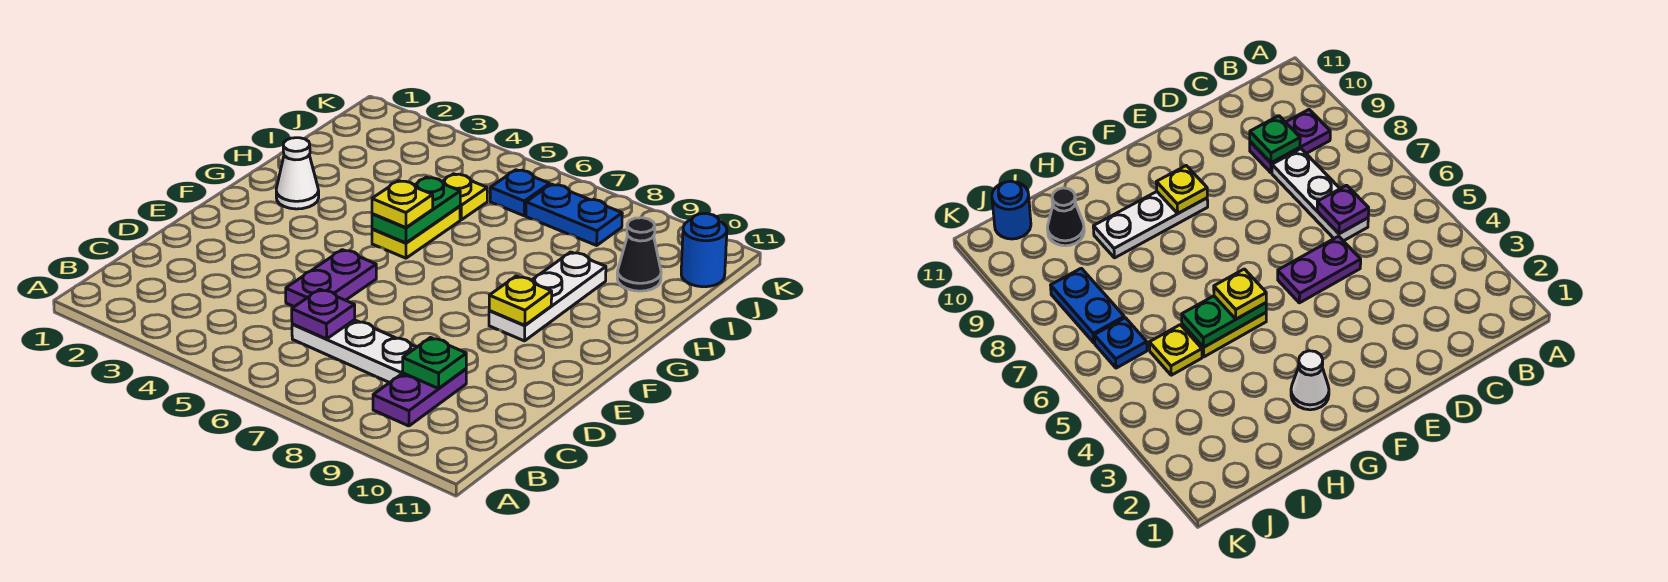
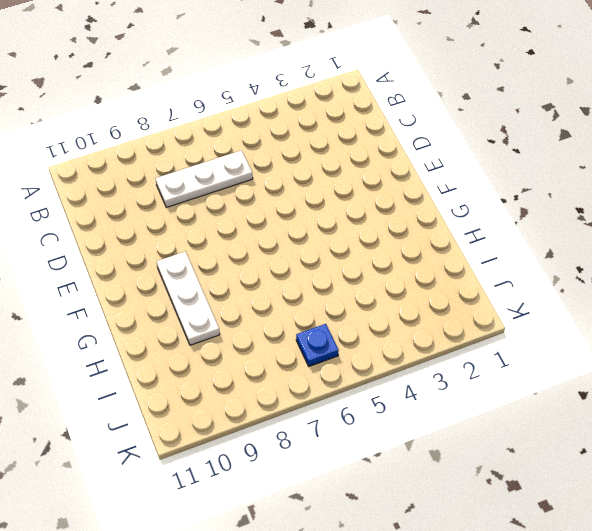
none -> purple plate B9:C9 level 1
none -> purple plate D5:E5 level 1
none -> white cone G2 level 1

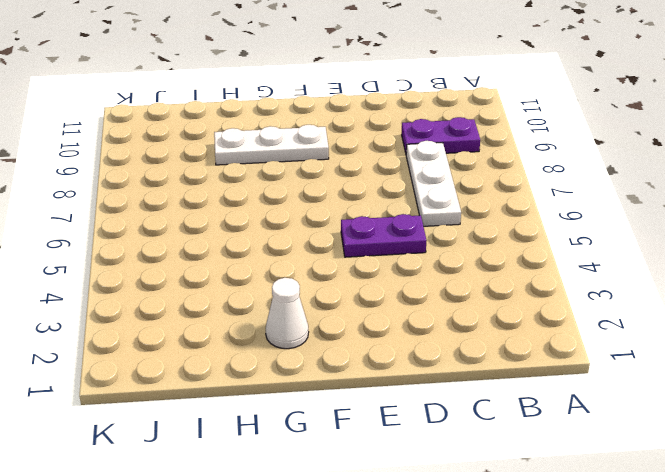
none -> yellow plate G5:H5 level 1
none -> yellow plate I5 level 1
none -> black cone I10 level 1

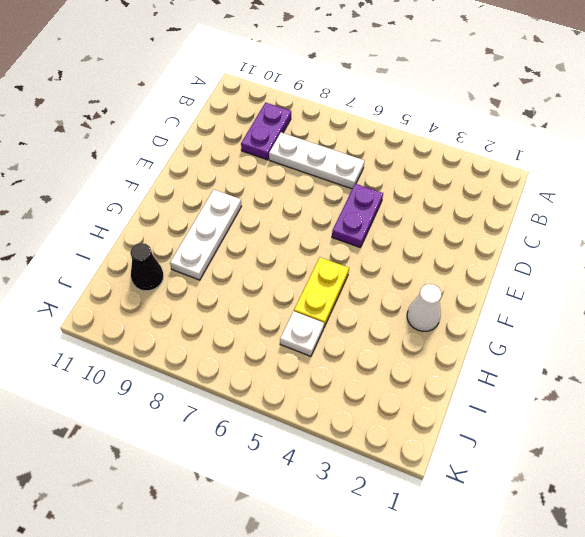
white plate I5 level 1 -> yellow plate I5 level 1
none -> blue plate J6 level 1
none -> blue plate J7:J8 level 1
none -> blue round brick J11 level 1

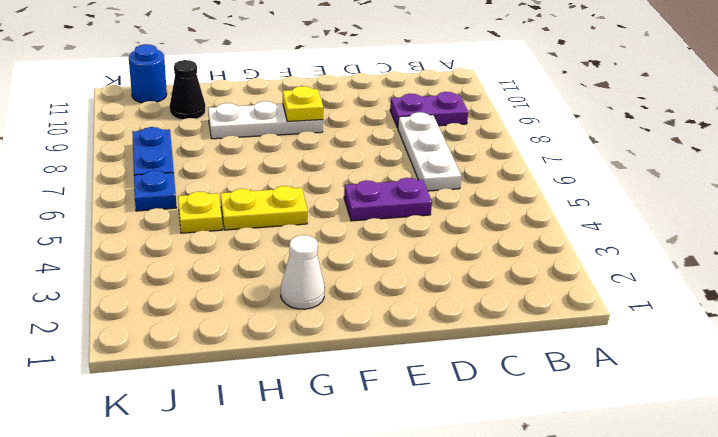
none -> purple plate C6 level 2
none -> green plate C9 level 2
none -> green plate G5:H5 level 2

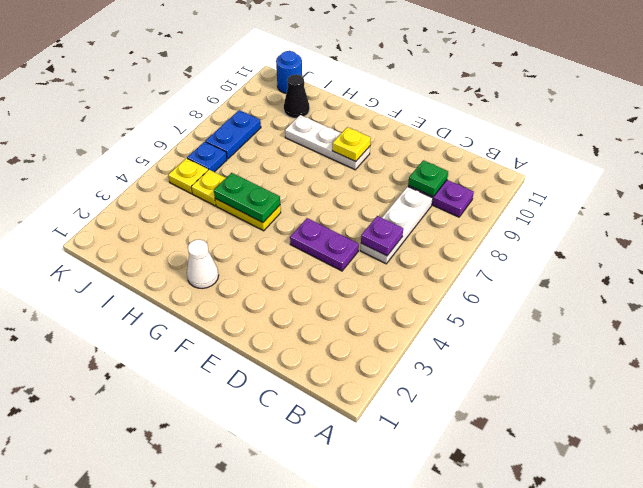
yellow plate J5 level 1 -> yellow plate G5 level 3

